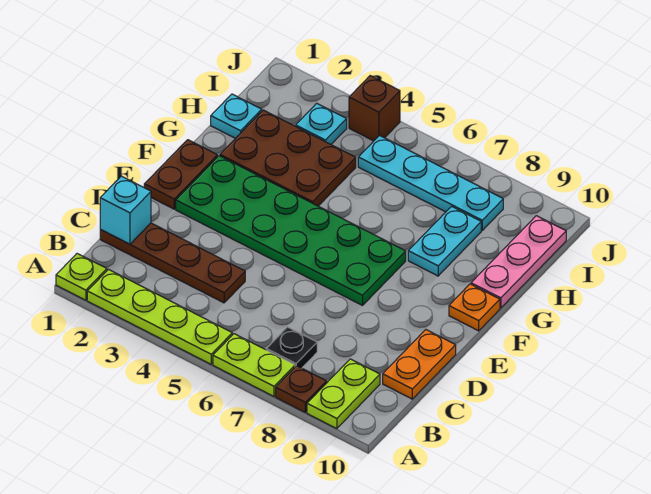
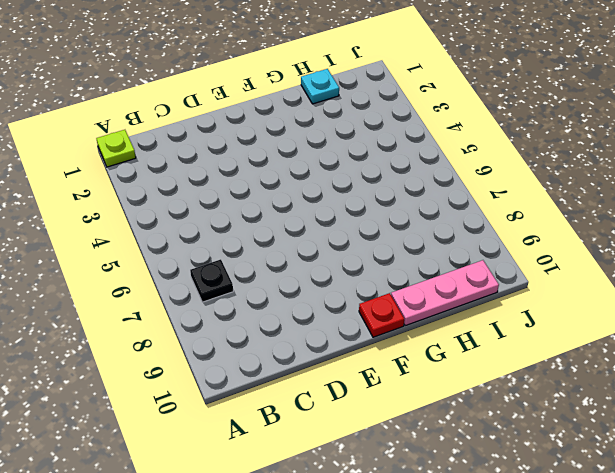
red plate F10 level 1 -> orange plate F10 level 1
none -> lime plate A2:A5 level 1
none -> lime plate A6:A7 level 1
none -> brown plate A8 level 1

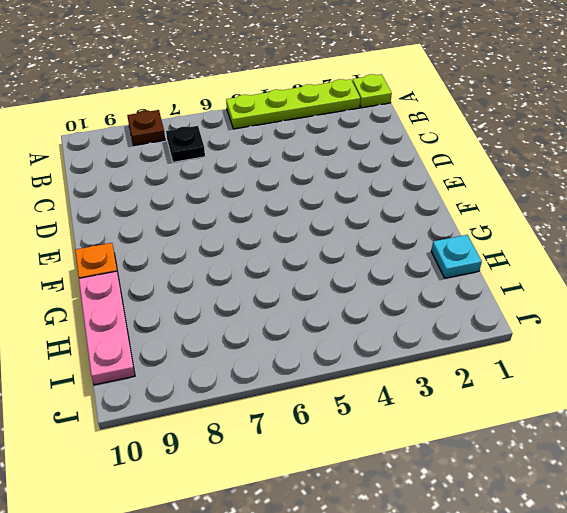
none -> lime plate A6:A7 level 1
none -> lime plate A9:B9 level 1
none -> brown plate C1:C4 level 1

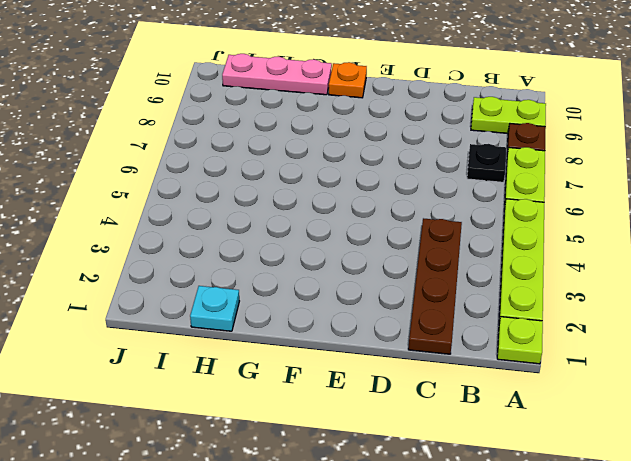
none -> orange plate C10:D10 level 1
none -> brown plate E1:F1 level 1
none -> green plate E2:F7 level 1

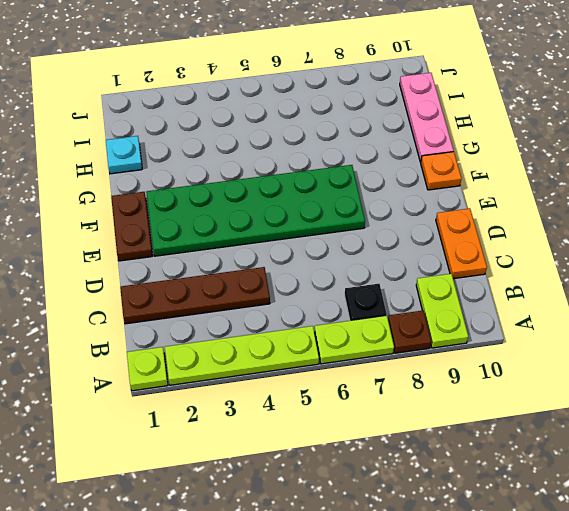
none -> brown plate G2:H4 level 1
none -> cyan plate G8:H8 level 1
none -> cyan plate I3 level 1

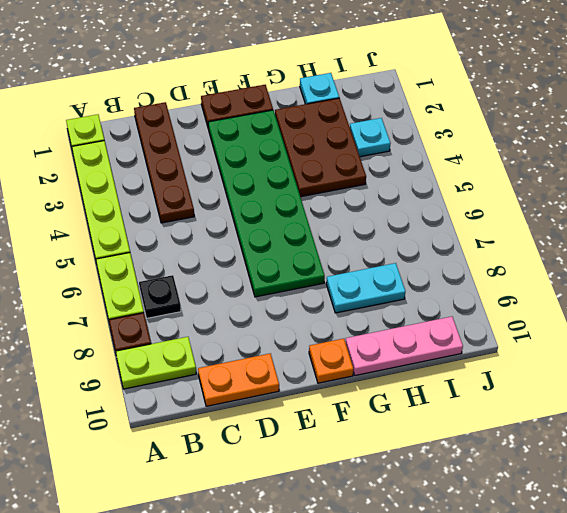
none -> cyan plate I5:I8 level 1
none -> brown brick J4 level 1
none -> cyan brick C1 level 2

